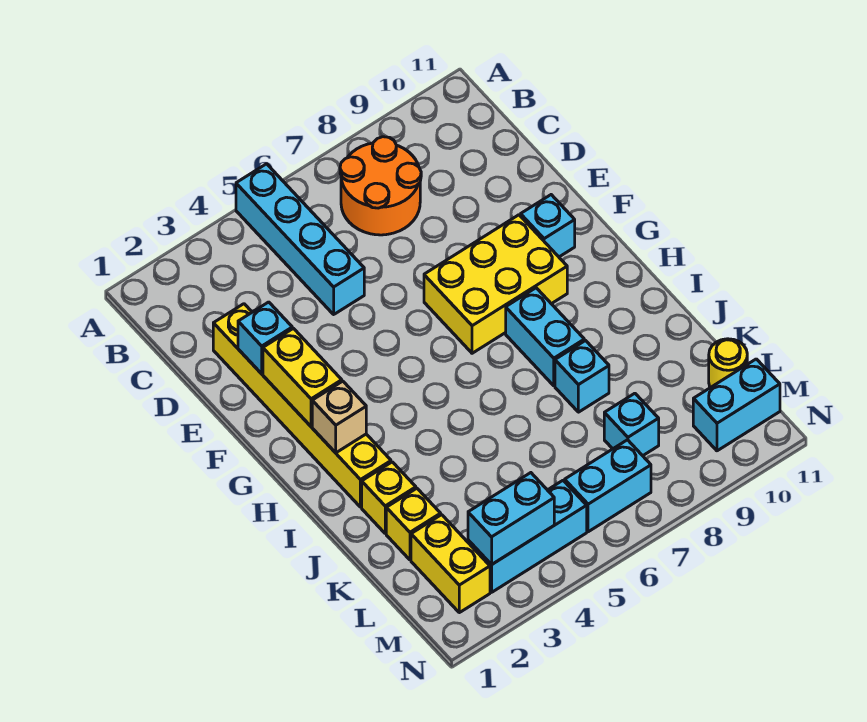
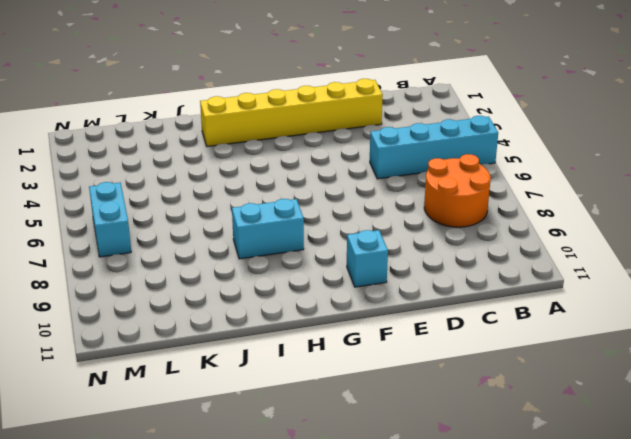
none -> yellow brick F7:G9 level 1
none -> yellow brick J2 level 1
none -> cyan brick J8 level 1

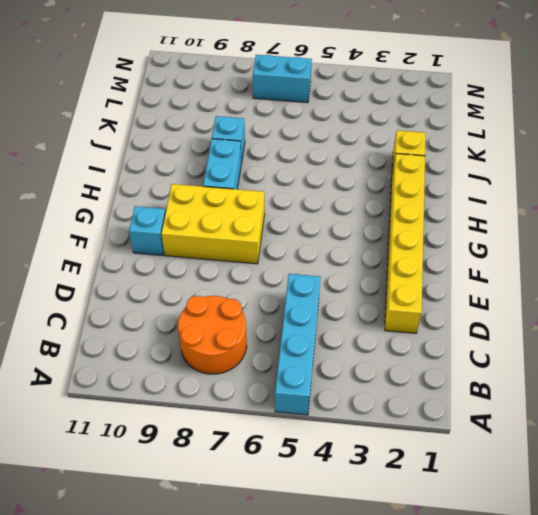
none -> yellow brick K2 level 1
none -> yellow brick L2:M2 level 1
none -> cyan brick L8 level 1

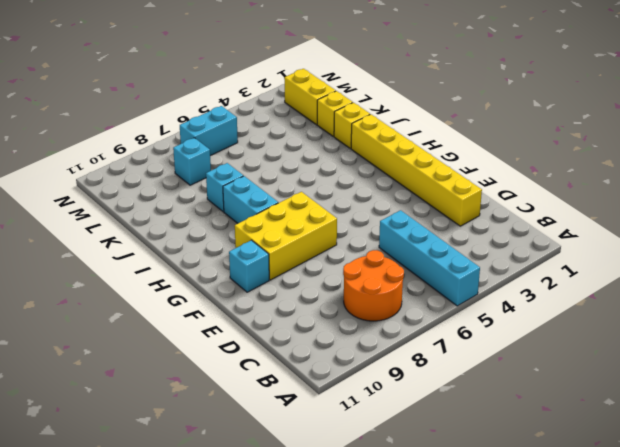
none -> yellow round brick L11 level 1
none -> cyan brick M3:M5 level 1
none -> cyan brick M10:M11 level 1

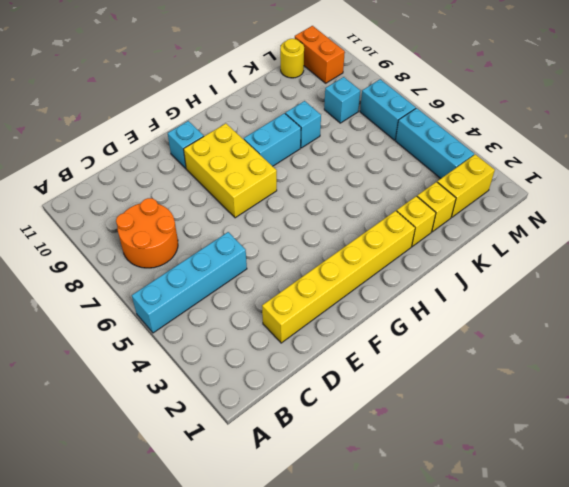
orange brick M10:M11 level 1 -> cyan brick M10:M11 level 1
none -> cyan brick E2 level 2
none -> yellow brick F2:G2 level 2
none -> tan brick H2 level 2

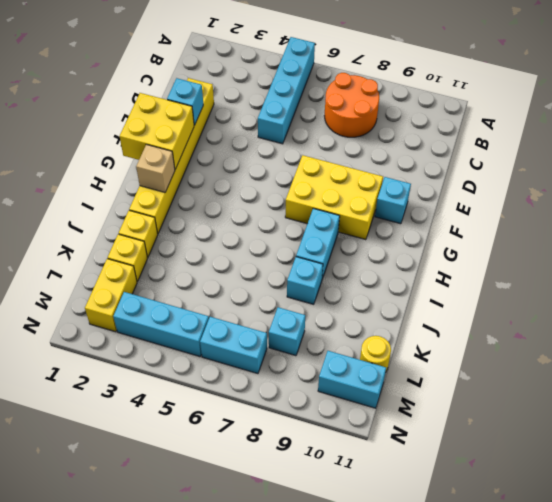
yellow brick F1:G2 level 2 -> yellow brick F2:G2 level 2
none -> cyan brick M3:M4 level 2

